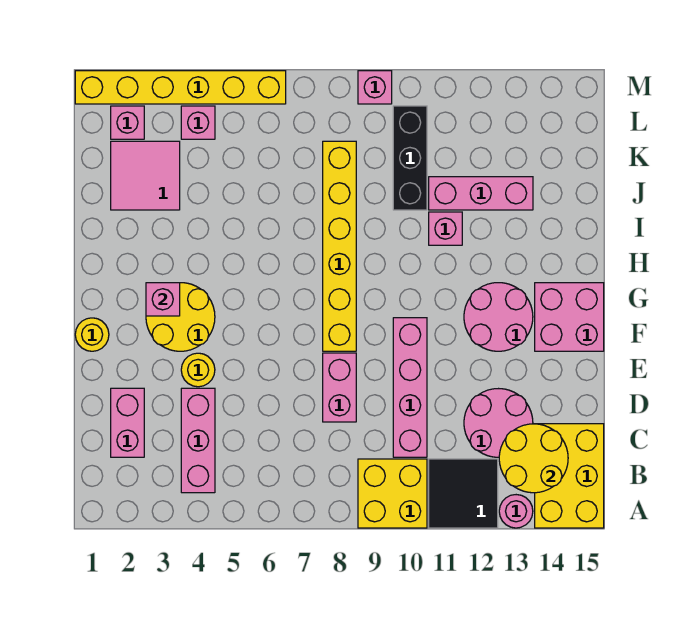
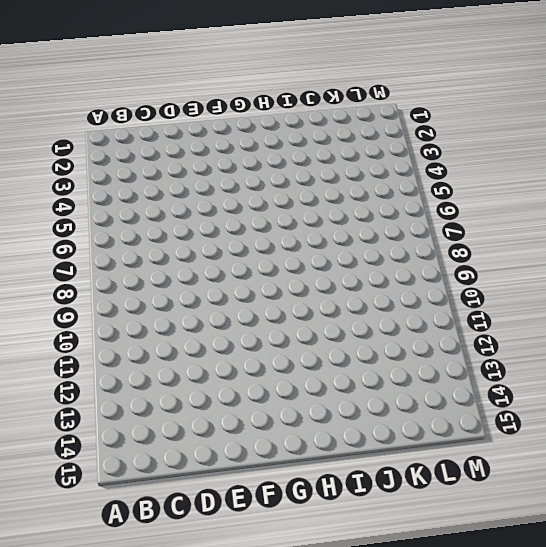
none -> yellow brick A9:B10 level 1
none -> black tile A11:B12 level 1
none -> pink round brick A13 level 1

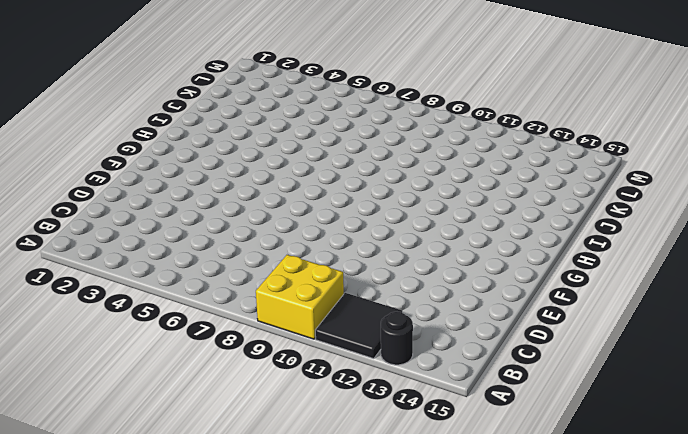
black round brick A13 level 1 -> pink round brick A13 level 1
none -> yellow brick A14:C15 level 1
none -> pink brick B4:D4 level 1
none -> pink brick C2:D2 level 1

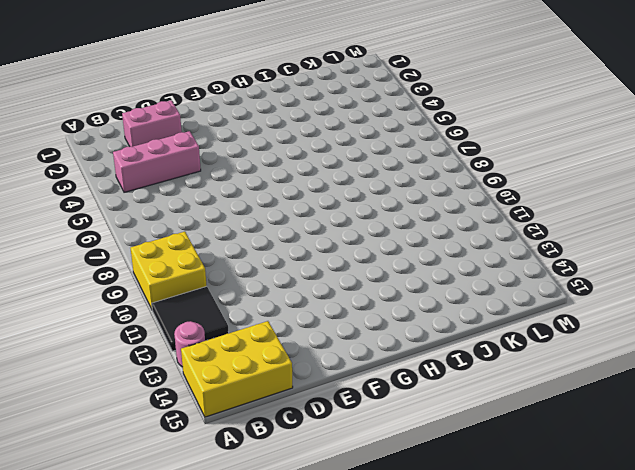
none -> pink brick C10:F10 level 1
none -> pink round brick C12:D13 level 1
none -> pink brick D8:E8 level 1

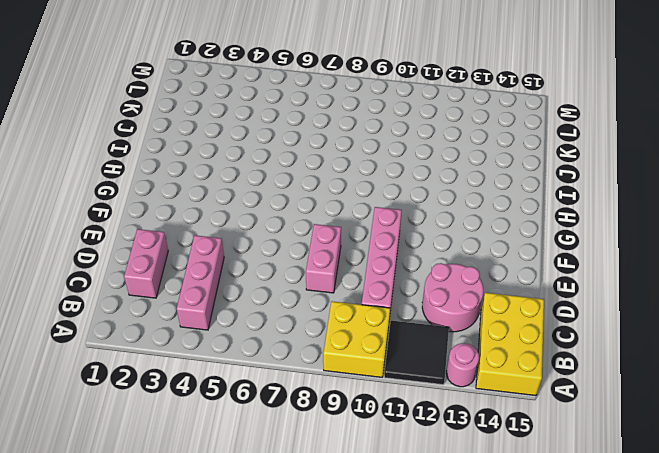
none -> yellow round brick E4 level 1
none -> yellow round brick F1 level 1
none -> yellow round brick F3:G4 level 1

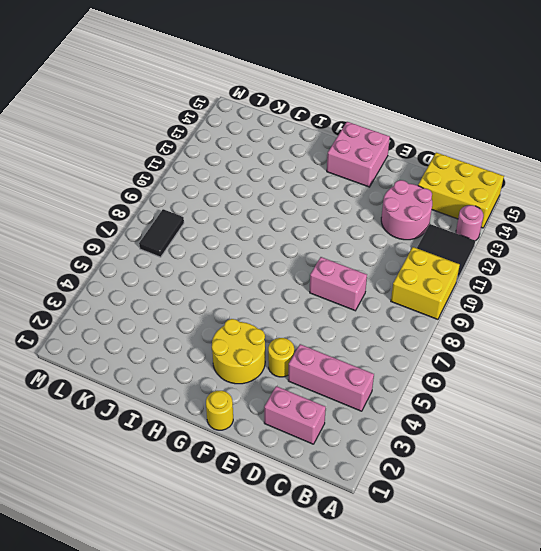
black tile L7:L8 level 1 -> none
none -> pink brick C10:F10 level 1
none -> yellow brick F8:K8 level 1
none -> pink round brick F12:G13 level 1

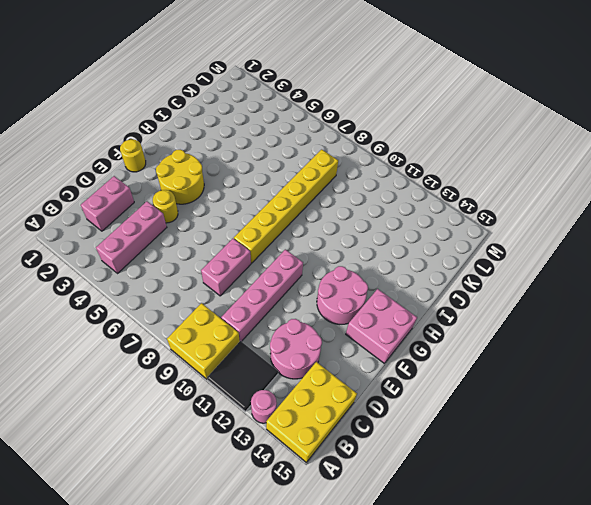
none -> pink brick I11 level 1
none -> pink tile J2:K3 level 1
none -> black brick J10:L10 level 1

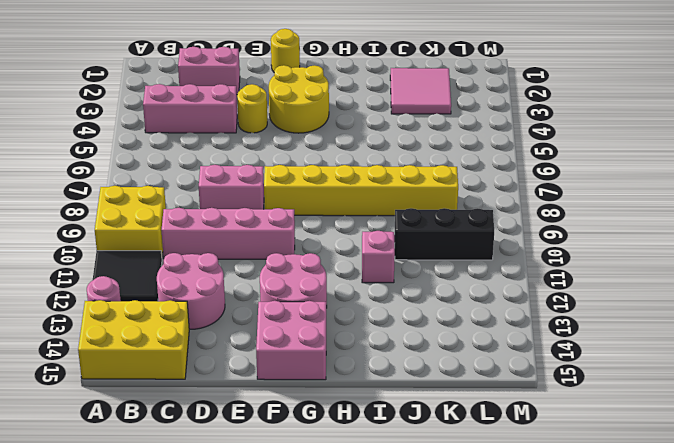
none -> pink brick J11:J13 level 1
none -> pink brick L2 level 1
none -> pink brick L4 level 1

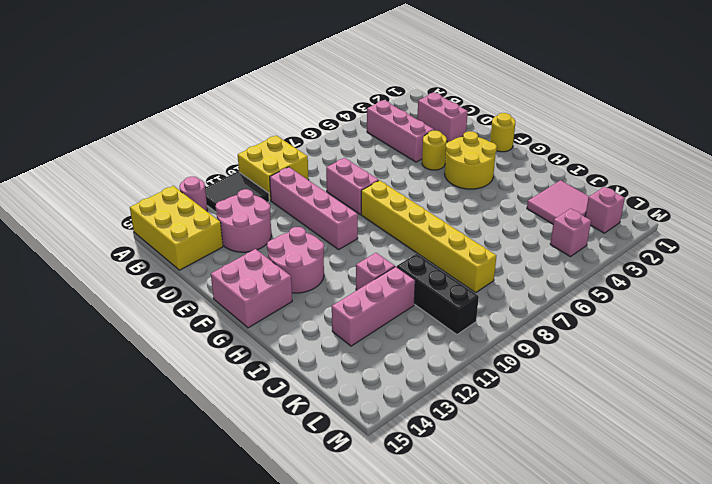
none -> yellow brick M1:M6 level 1
none -> pink brick M9 level 1
none -> yellow round brick B13:C14 level 2

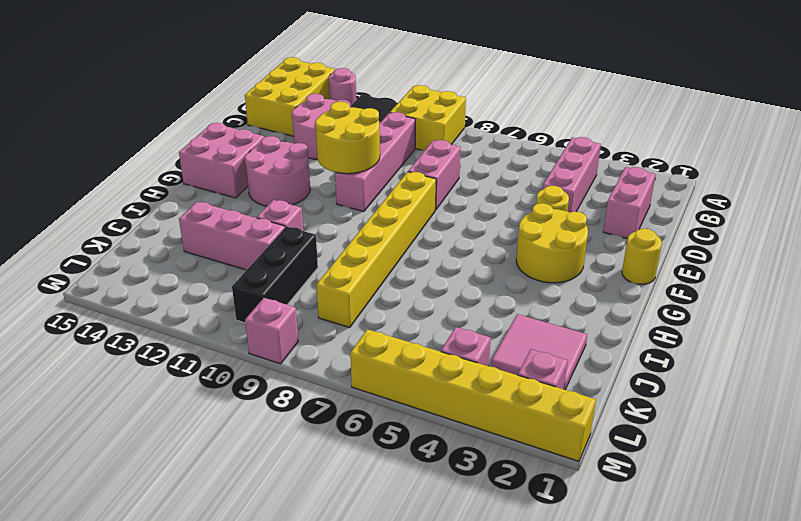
yellow round brick E10:F11 level 2 -> yellow round brick B13:C14 level 2
none -> pink brick G3 level 2

